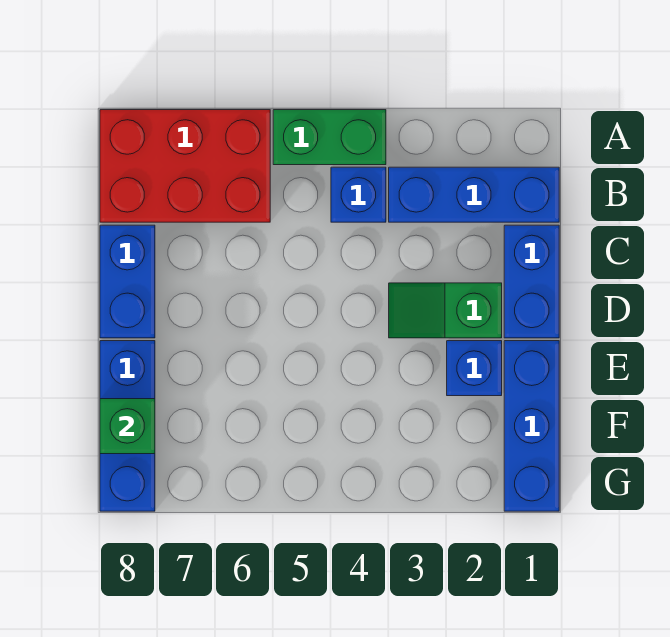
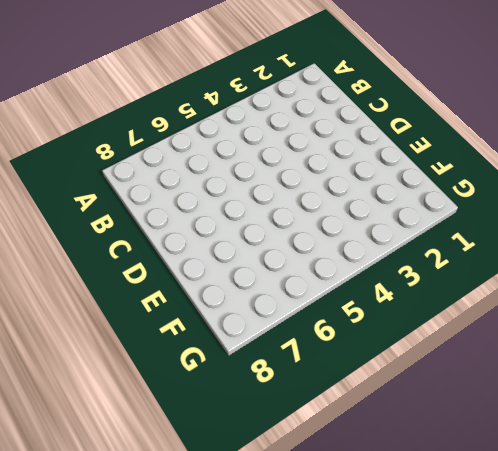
none -> green brick A4:A5 level 1
none -> red brick A6:B8 level 1

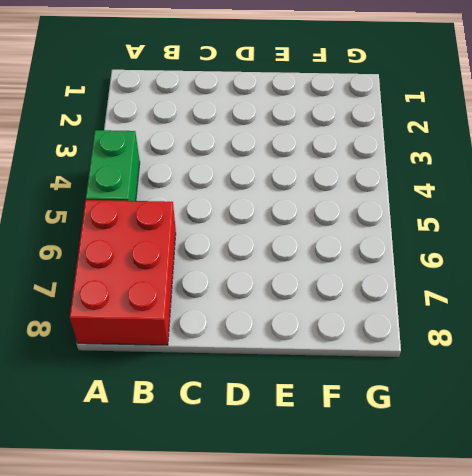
none -> blue brick B1:B3 level 1
none -> blue brick B4 level 1

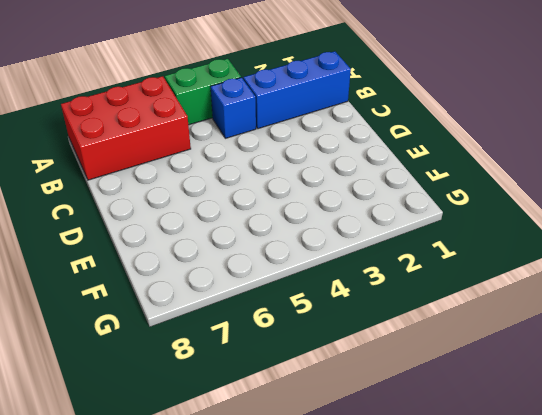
none -> blue brick C1:D1 level 1
none -> blue brick C8:D8 level 1

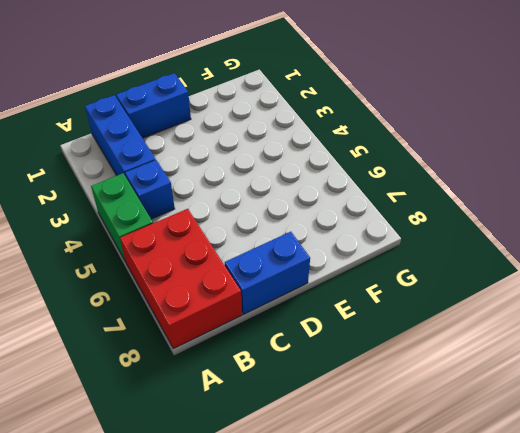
none -> green slope D2:D3 level 1 top 2
none -> blue brick E1:G1 level 1

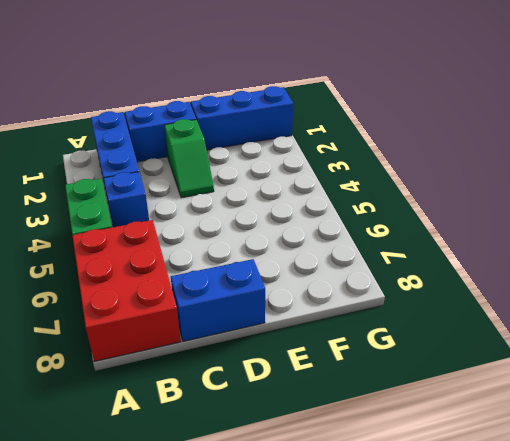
none -> blue brick E2 level 1
none -> blue brick E8:G8 level 1

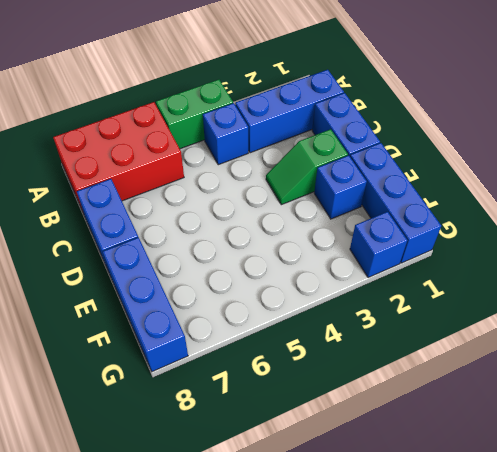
blue brick G2 level 1 -> none
none -> green brick F8 level 2

